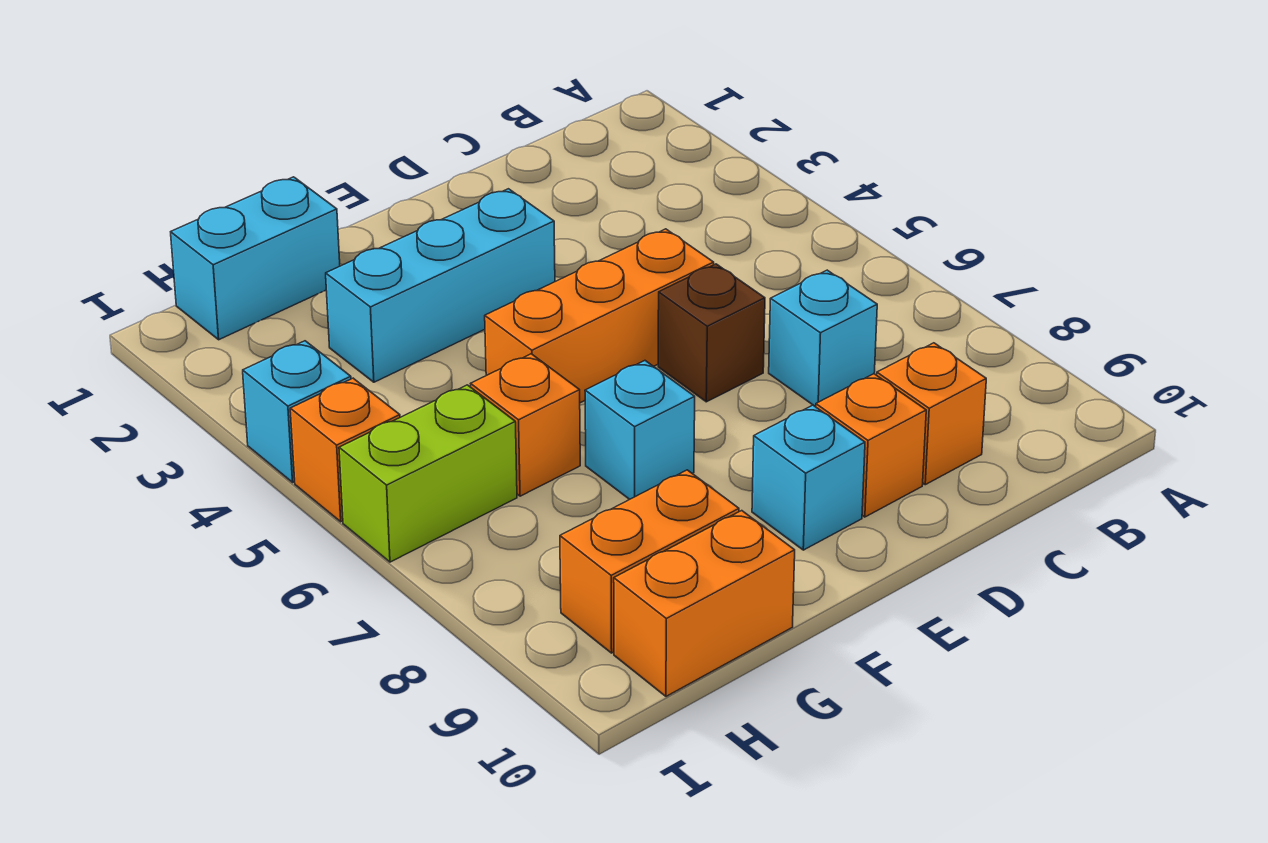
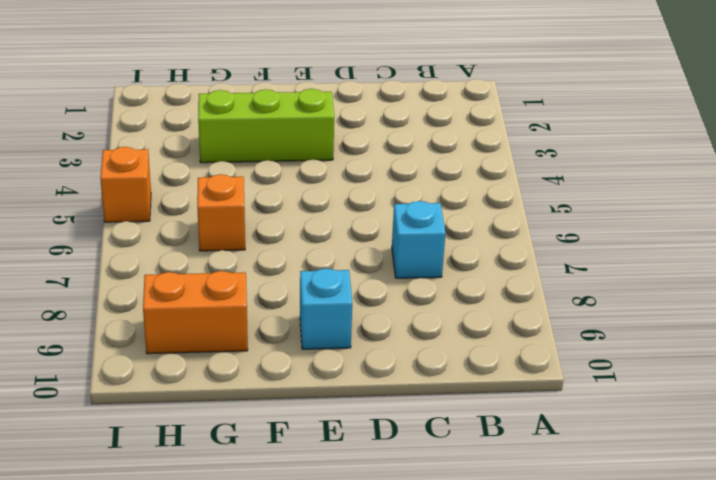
lime brick E3:G3 level 1 -> cyan brick E3:G3 level 1
none -> orange brick C9 level 1
none -> orange brick D5:F5 level 1
none -> brown brick D6 level 1

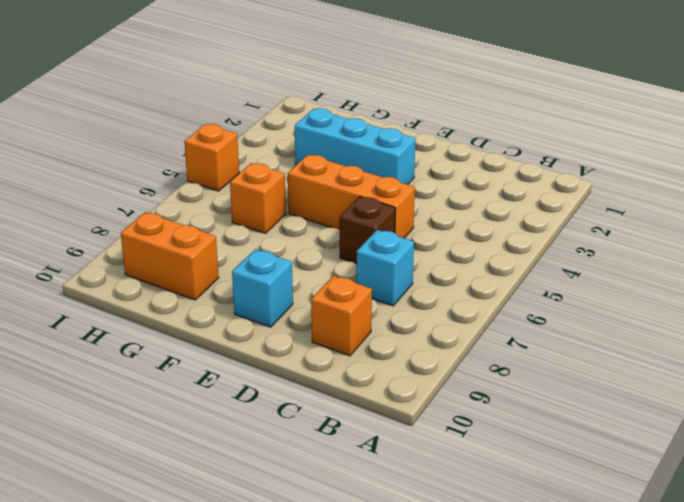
none -> orange brick D9 level 1
none -> cyan brick F7 level 1
none -> cyan brick G1:H1 level 1

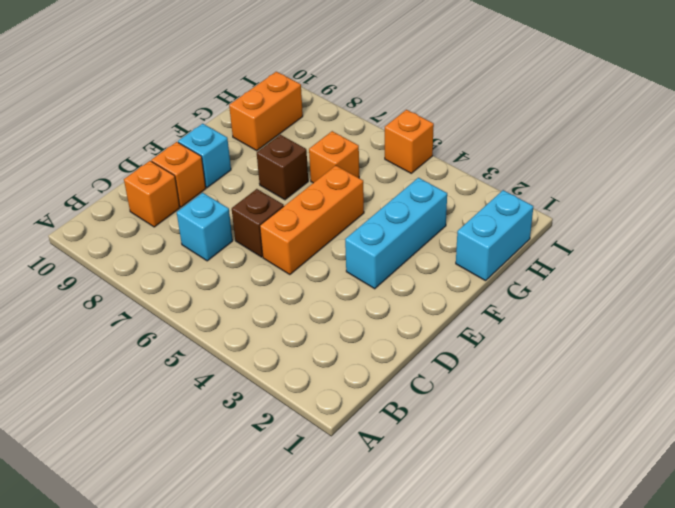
brown brick F7 level 1 -> cyan brick F7 level 1
none -> orange brick G10:H10 level 1
none -> lime brick H6:I6 level 1
none -> cyan brick I4 level 1

